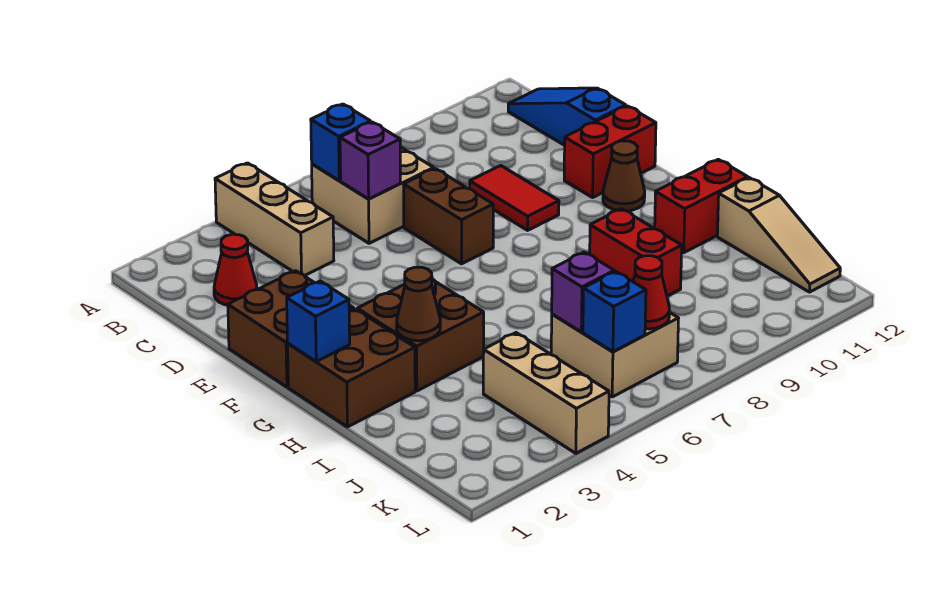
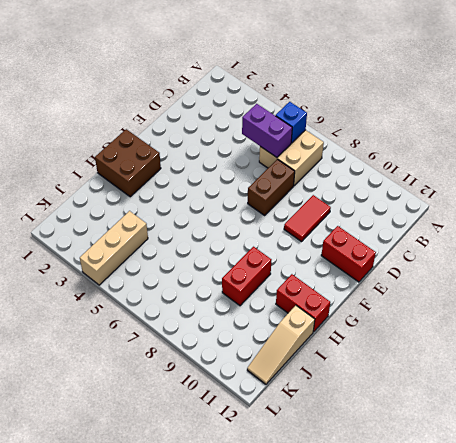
purple brick C5:C6 level 2 -> purple brick C6 level 2
none -> tan brick A4:C4 level 1
none -> blue slope B12:D12 level 1 top D
none -> red cone C2 level 1

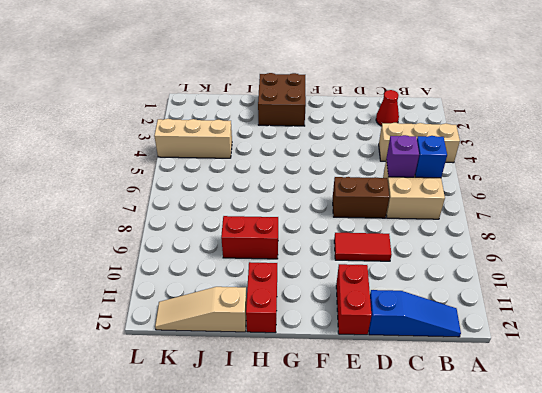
none -> brown brick E1:F2 level 1
none -> brown cone F11 level 1
none -> brown brick G3:H4 level 1

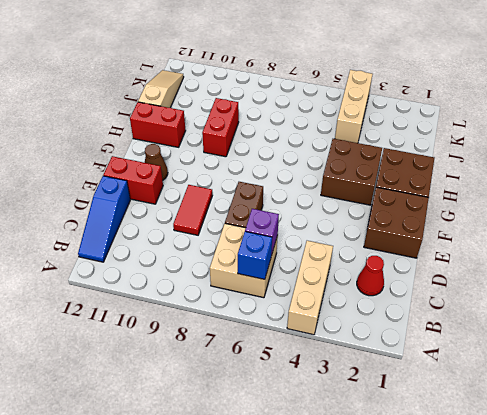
none -> tan brick J6:K7 level 1
none -> blue brick G1 level 2
none -> brown cone H3 level 2

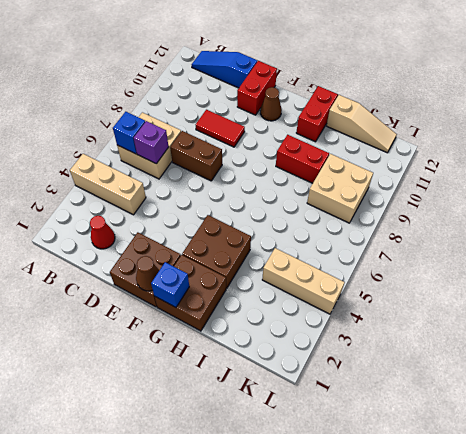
brown cone F1 level 2 -> brown cone H3 level 2
tan brick J8:K9 level 1 -> tan brick J6:K7 level 1
none -> purple brick J6 level 2
none -> blue brick K6 level 2
none -> red cone K7 level 2

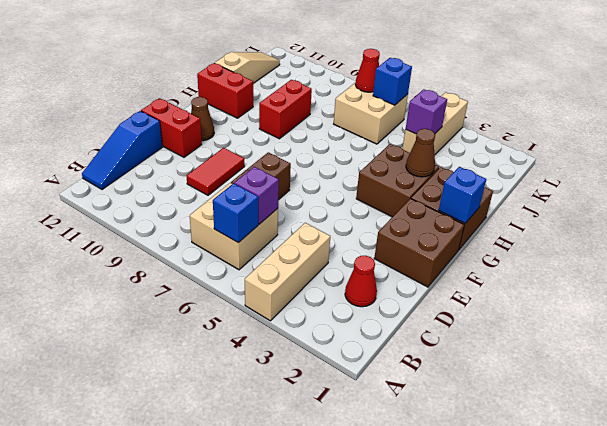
purple brick J4 level 2 -> purple brick J6 level 2

